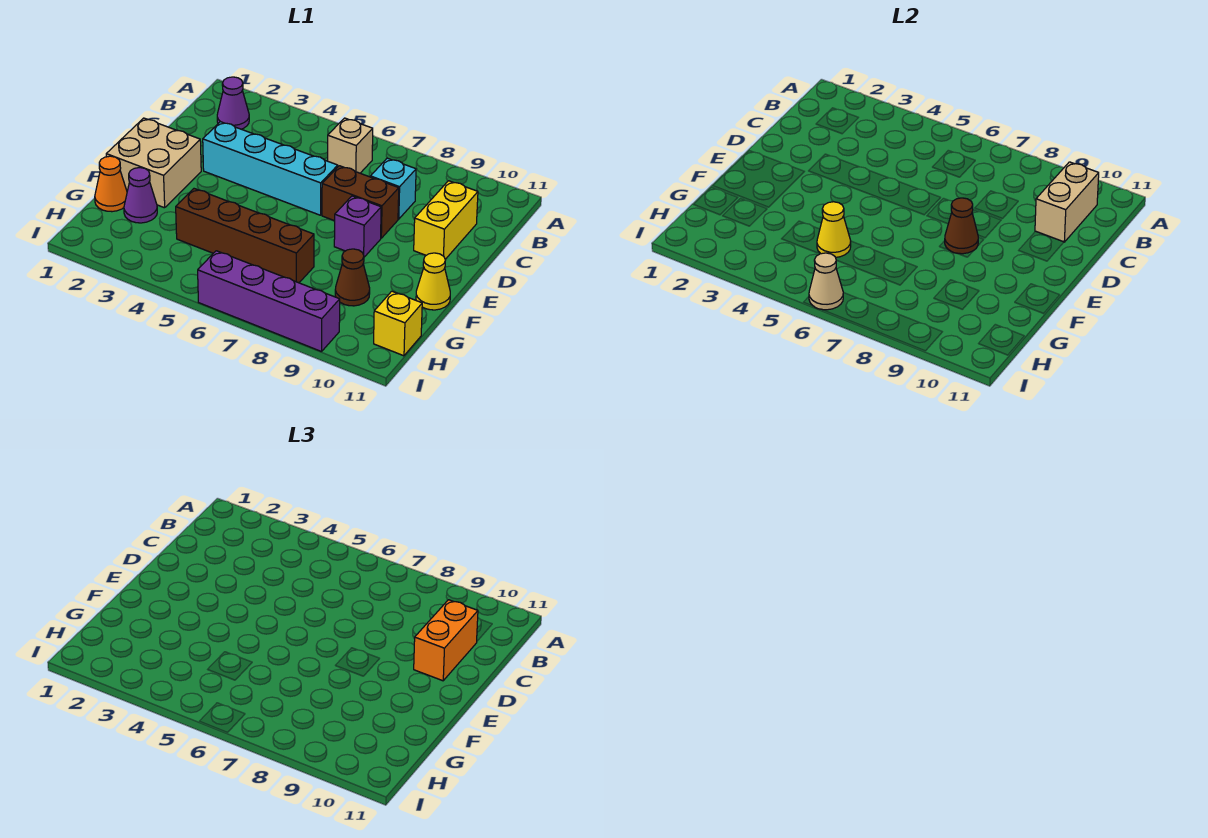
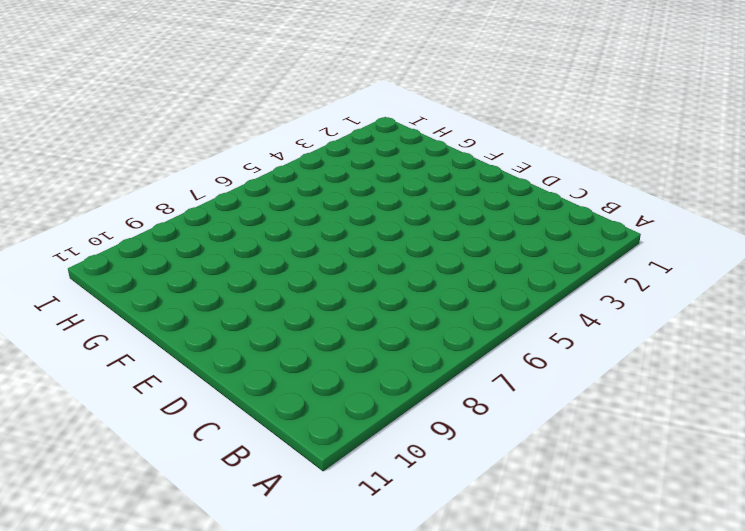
none -> purple cone B2 level 1
none -> tan brick B6 level 1
none -> cyan brick C8 level 1

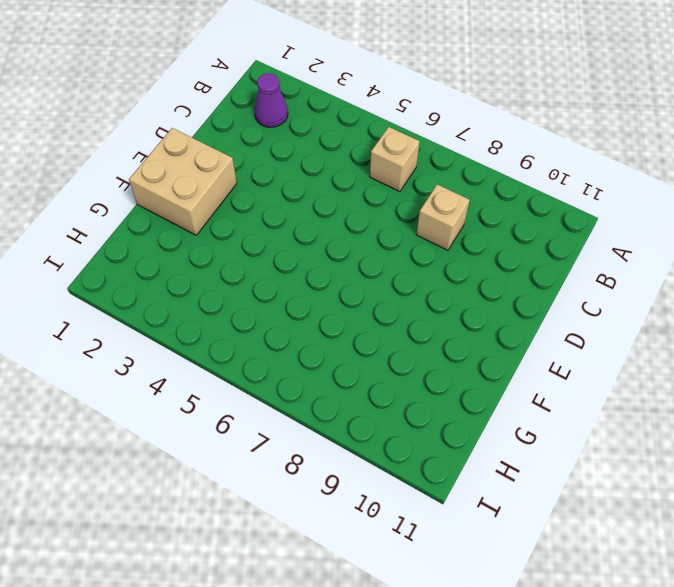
tan brick C8 level 1 -> cyan brick C8 level 1
none -> yellow brick C10:D10 level 1
none -> cyan brick D3:D6 level 1
none -> brown brick D7:D8 level 1

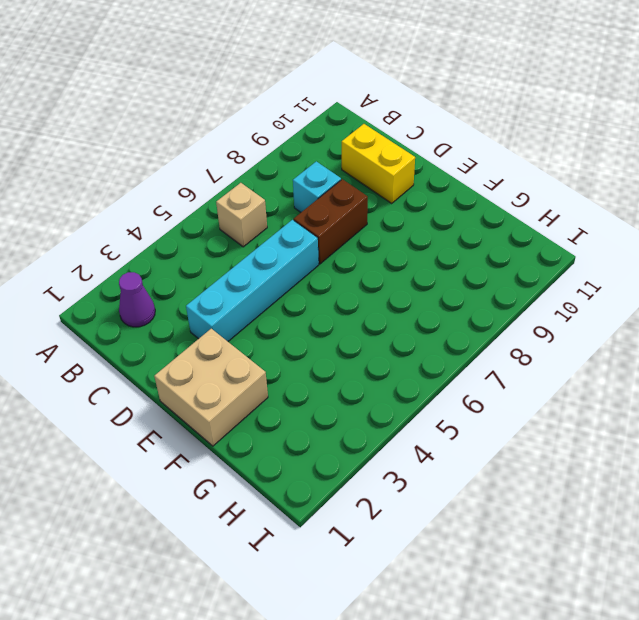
none -> purple brick E8 level 1
none -> yellow cone F11 level 1
none -> orange cone G1 level 1

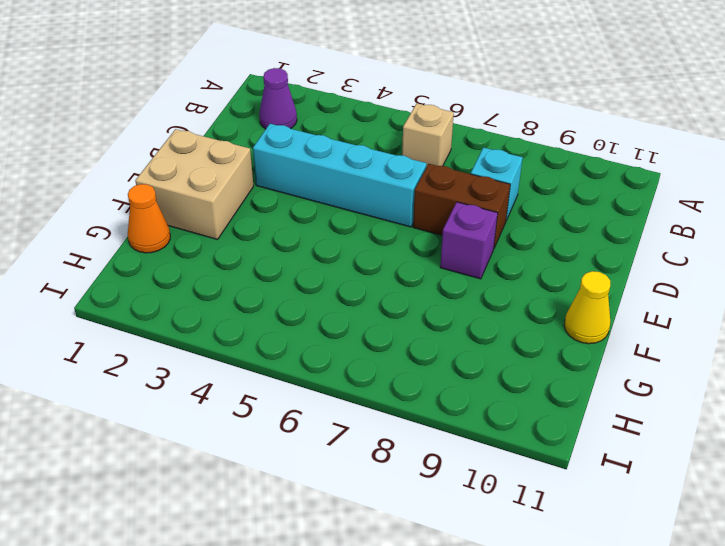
none -> yellow brick C10:D10 level 1
none -> purple cone G2 level 1
none -> brown brick G4:G7 level 1

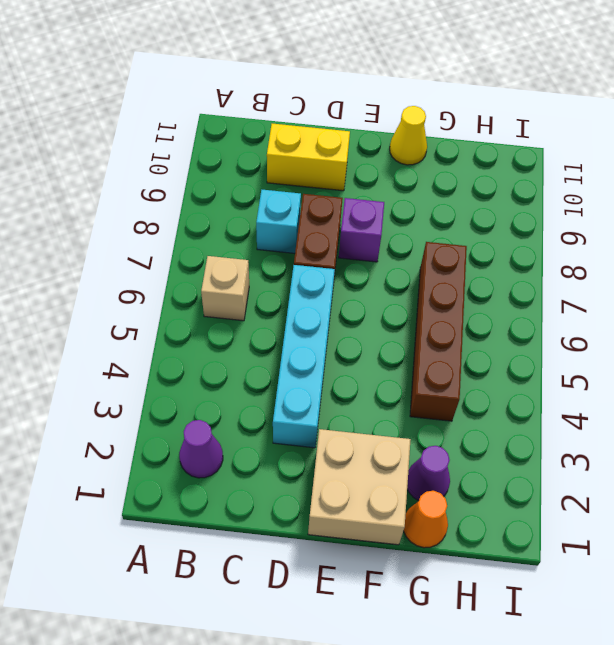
none -> brown cone G9 level 1
none -> yellow brick H11 level 1
none -> purple brick I6:I9 level 1

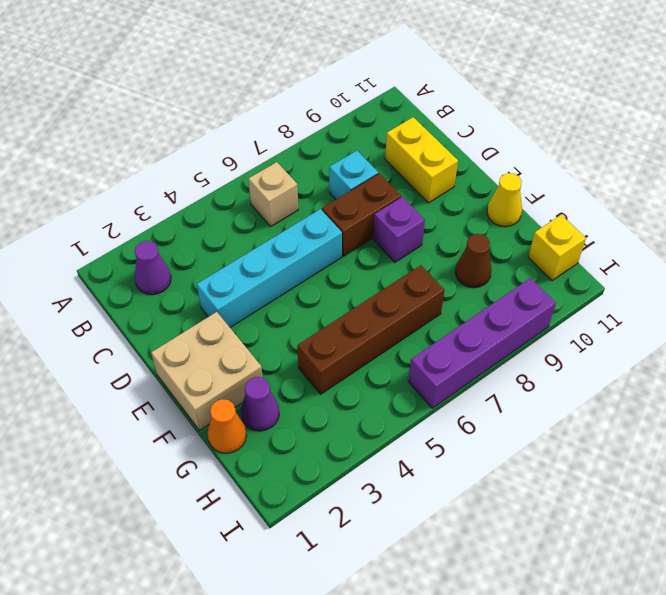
none -> tan brick B10:C10 level 2
none -> brown cone E8 level 2
none -> yellow cone G5 level 2

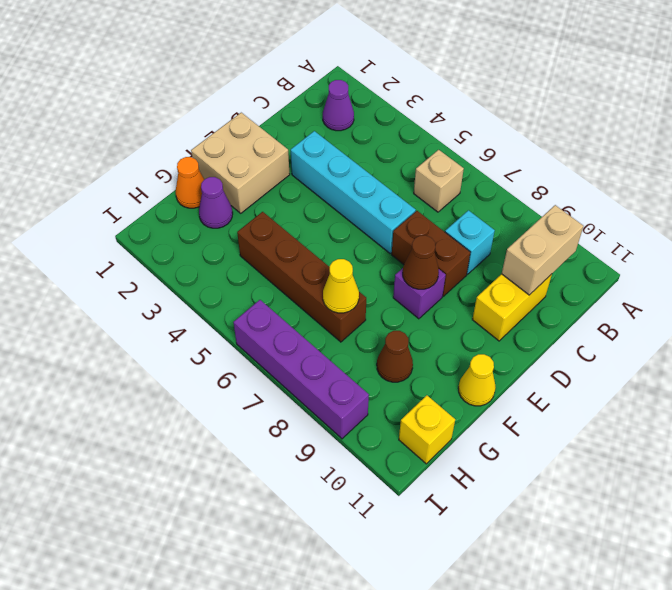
yellow cone G7 level 2 -> yellow cone G5 level 2
none -> tan cone I6 level 2
none -> orange brick C10:D10 level 3

